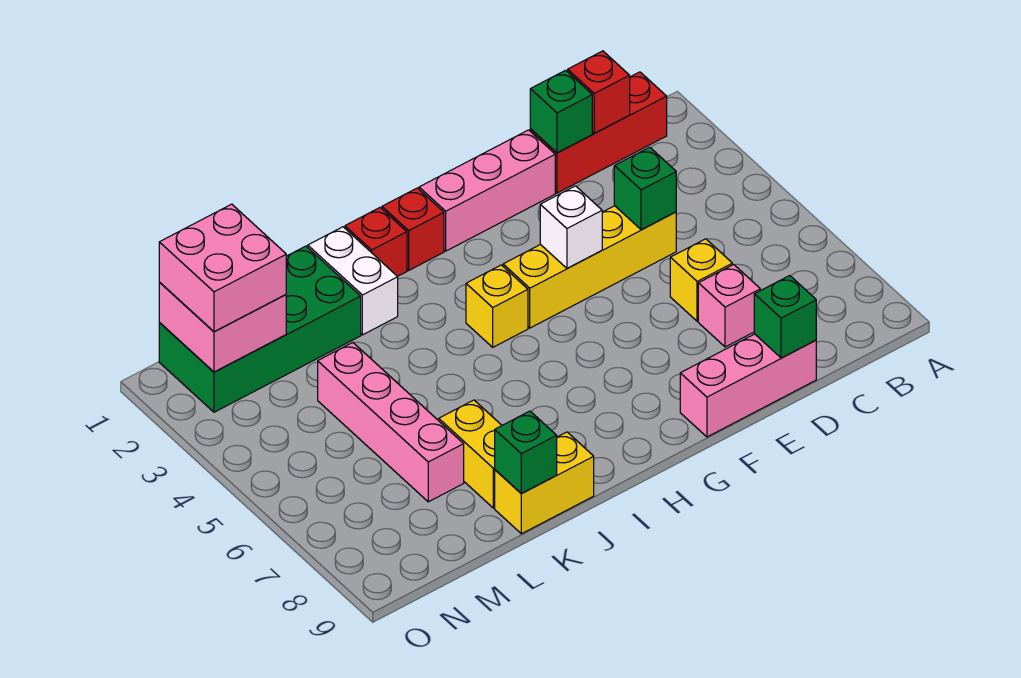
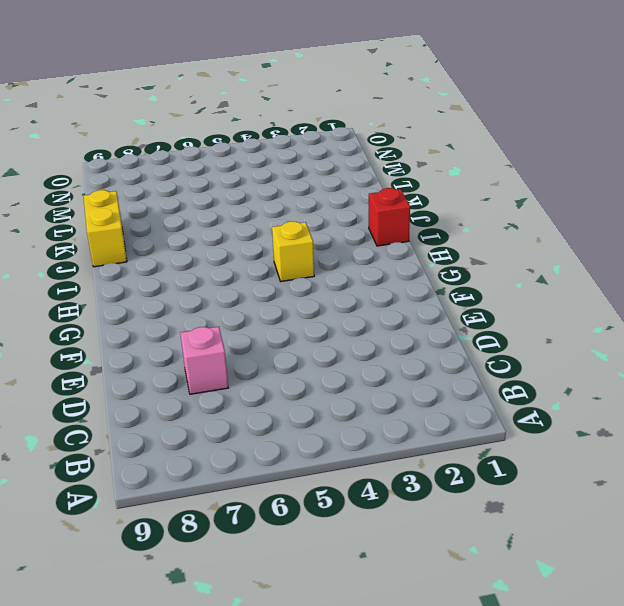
none -> red brick B1:D1 level 1
none -> yellow brick D4:G4 level 1
none -> yellow brick D6 level 1

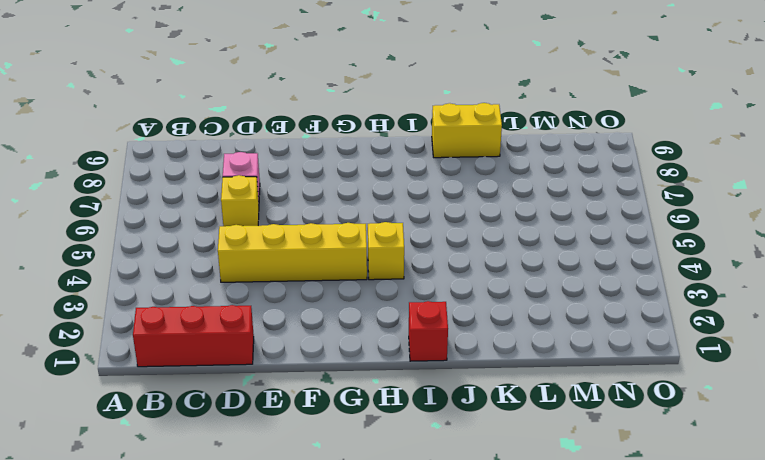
none -> pink brick D9:F9 level 1
none -> pink brick E1:G1 level 1
none -> red brick H1 level 1

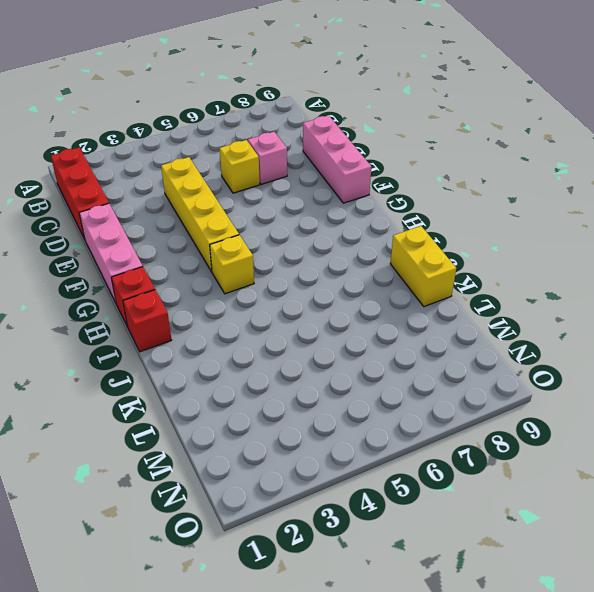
none -> white brick J1:J2 level 1
none -> green brick K1:N2 level 1
none -> yellow brick K7:K8 level 1

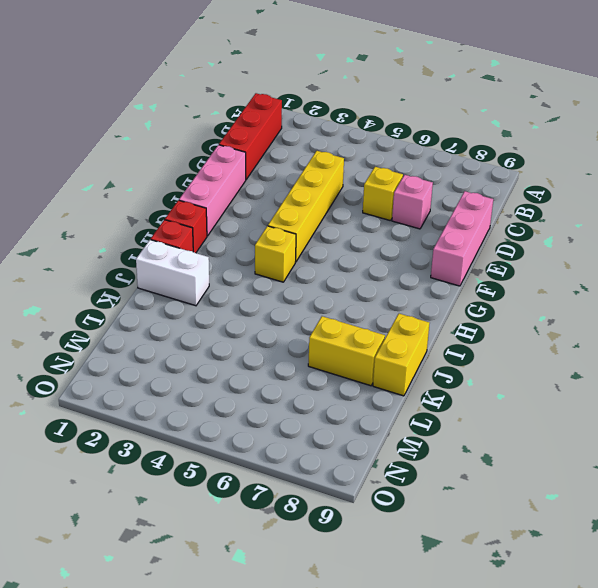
none -> green brick K1:N2 level 1
none -> pink brick L4:L7 level 1
none -> red brick C1 level 2

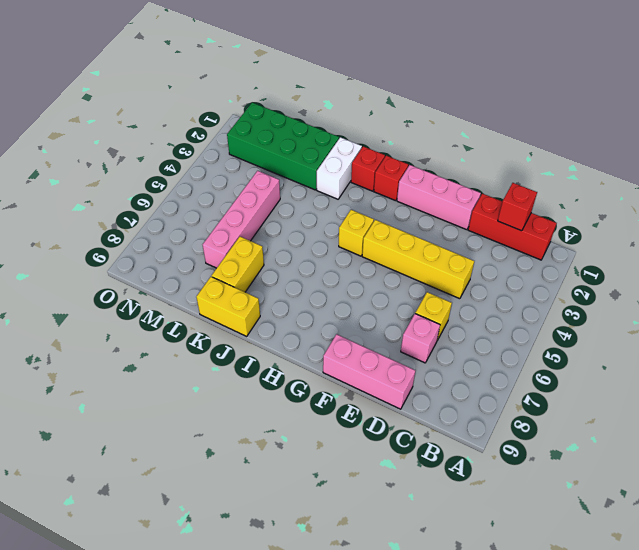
none -> green brick D1 level 2
none -> green brick D4 level 2
none -> green brick D9 level 2

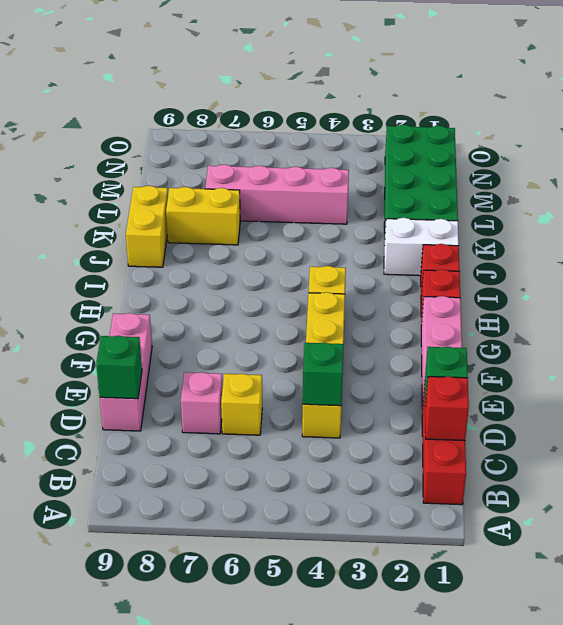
none -> white brick F4 level 2
none -> green brick K9 level 2
none -> pink brick M1:N2 level 2

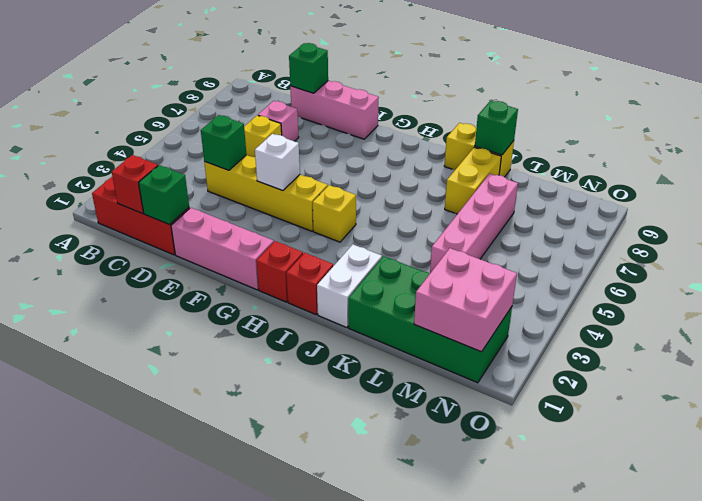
none -> pink brick M1:N2 level 3

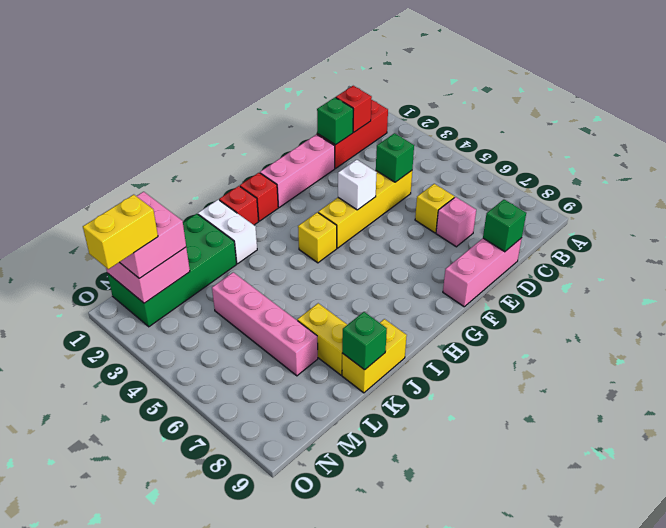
yellow brick N2:O2 level 4 -> none

